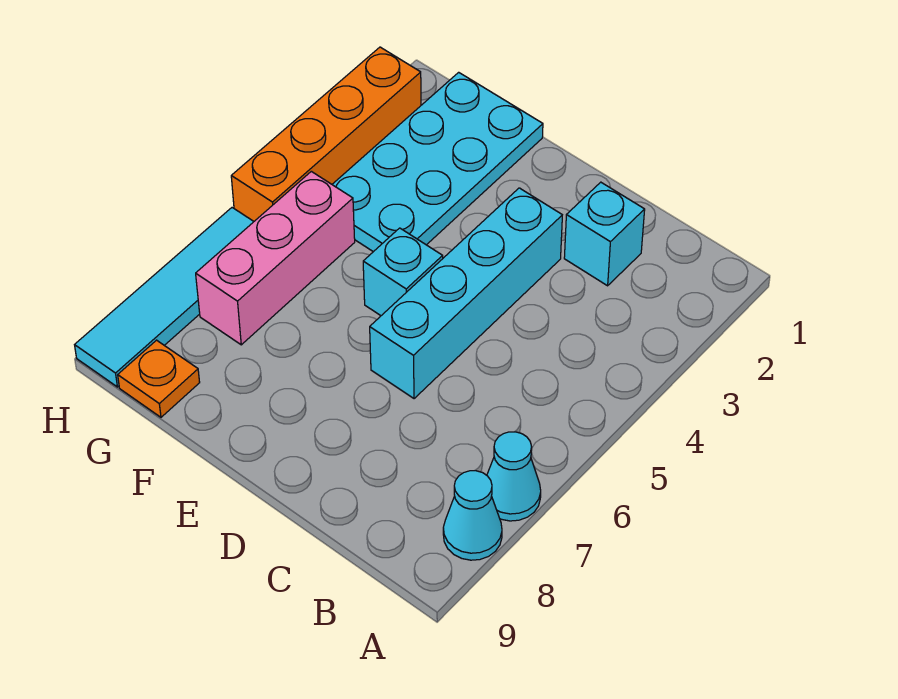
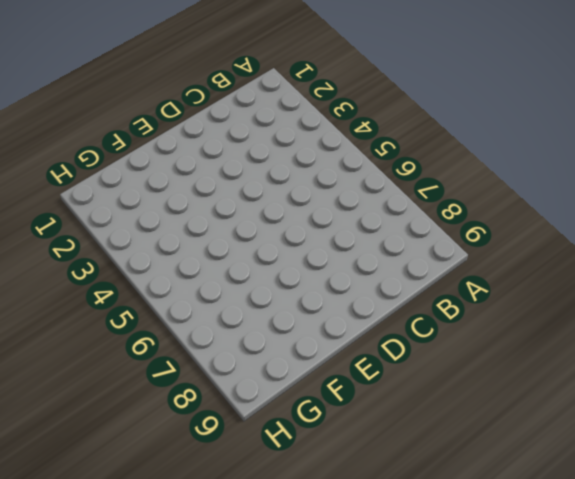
none -> cyan cone A7 level 1
none -> cyan cone A8 level 1

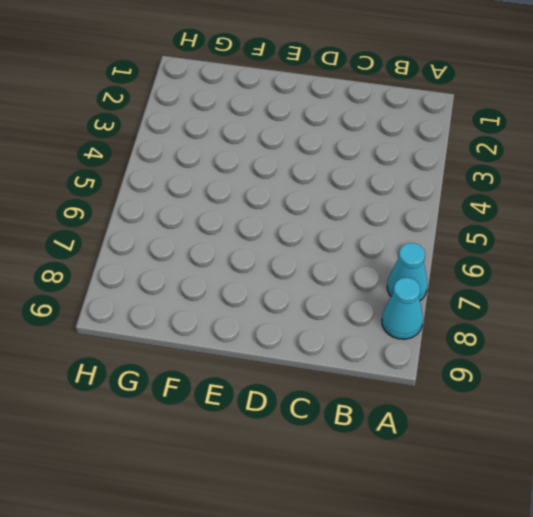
none -> cyan brick C2 level 1
none -> cyan brick D3:D6 level 1

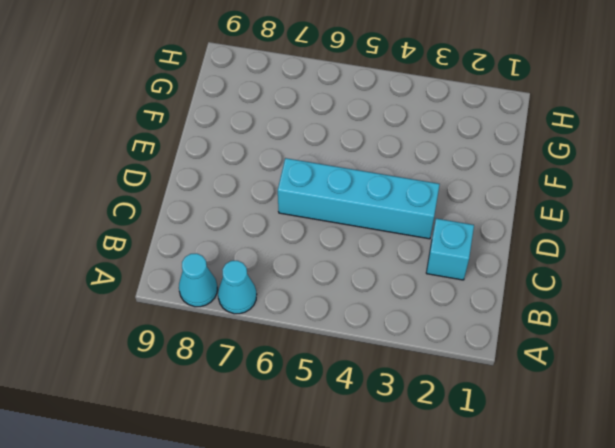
none -> cyan brick E5 level 1
none -> cyan plate F1:G4 level 1

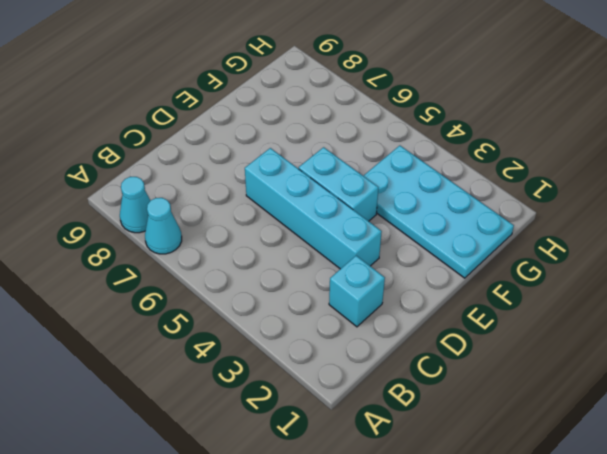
cyan brick E4:E5 level 1 -> cyan brick E5 level 1
none -> pink brick G5:G7 level 1
none -> orange plate G9 level 1

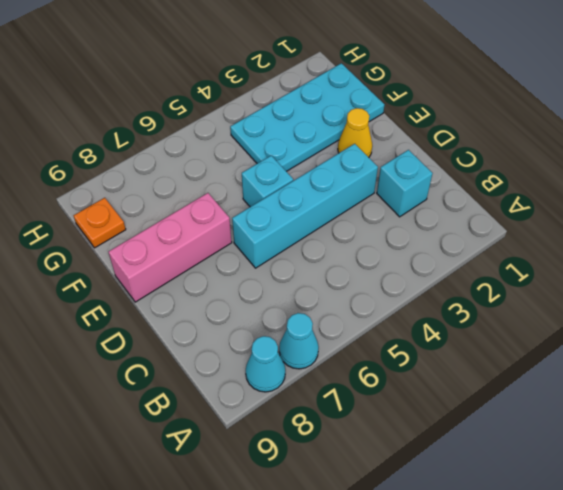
yellow cone E2 level 1 -> none
pink brick E7:E9 level 1 -> pink brick G5:G7 level 1
none -> orange brick H2:H5 level 1
none -> cyan tile H6:H9 level 1

